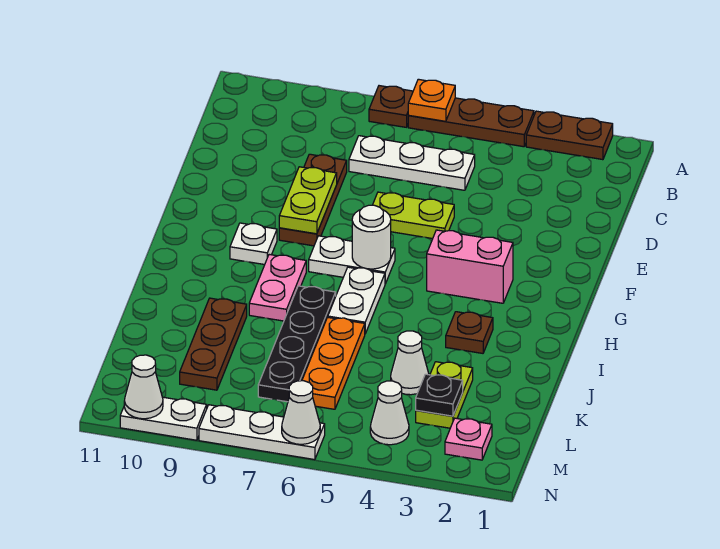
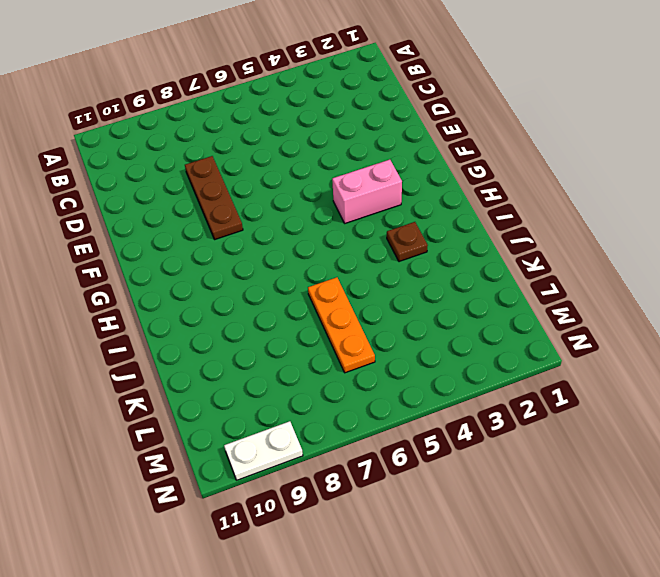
none -> brown plate A2:A3 level 1
none -> brown plate A4:A6 level 1
none -> brown plate A7 level 1

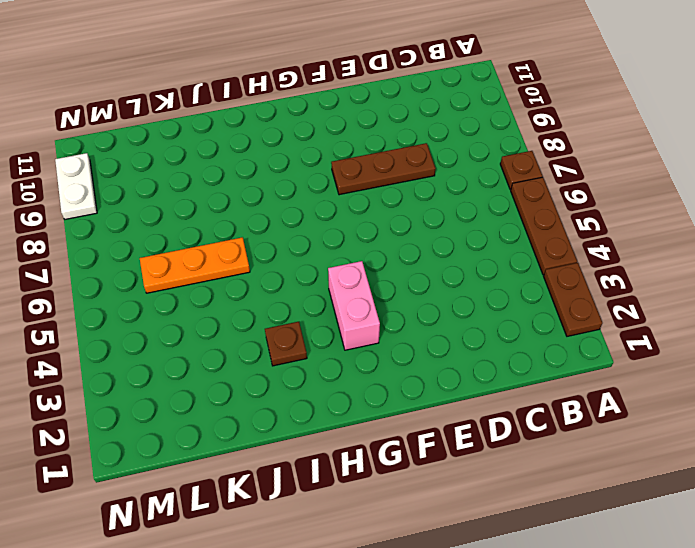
none -> white plate C5:C7 level 1
none -> lime plate E5:E6 level 1
none -> white plate G6:G7 level 1

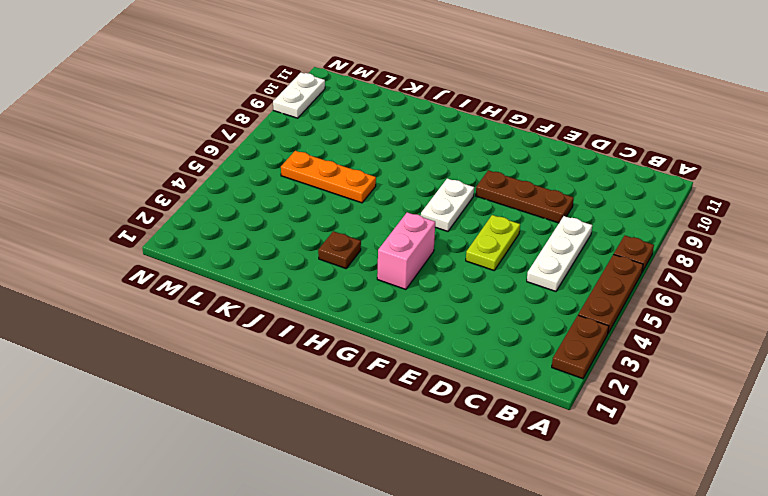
none -> white plate G9 level 1
none -> white plate H6:I6 level 1
none -> pink plate H8:I8 level 1

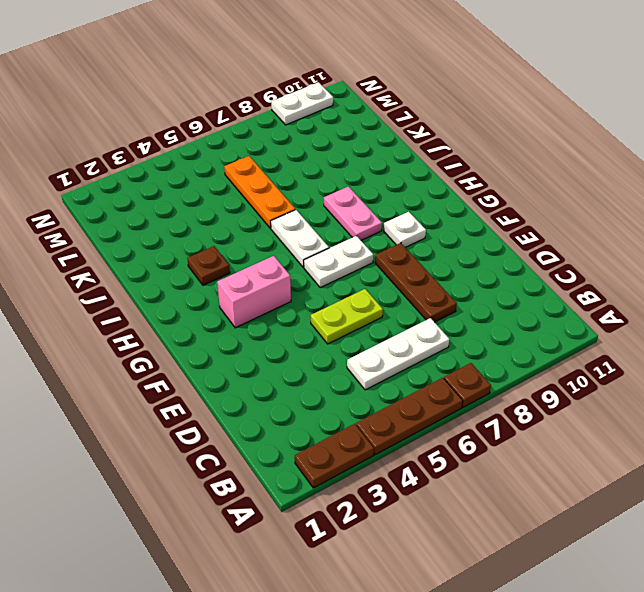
none -> black plate I7:L7 level 1
none -> brown plate J9:L9 level 1
none -> lime plate K3:L3 level 1

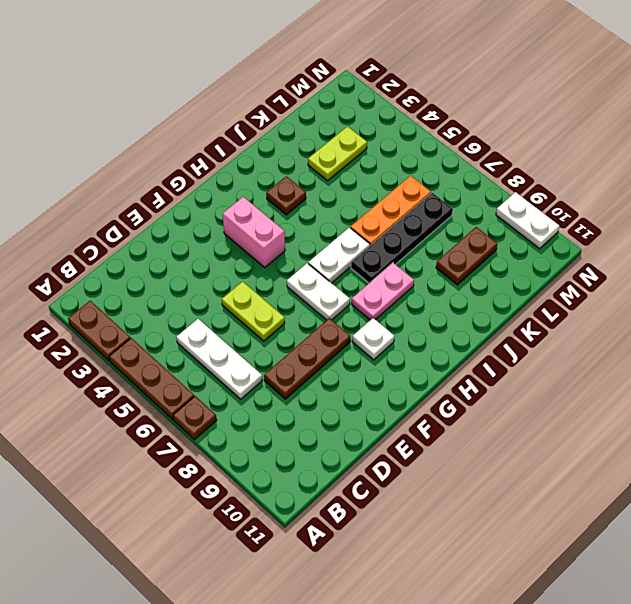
brown plate K9:L9 level 1 -> brown plate J9:L9 level 1
none -> white cone K4 level 1
none -> pink plate M2 level 1
none -> white cone M4 level 1

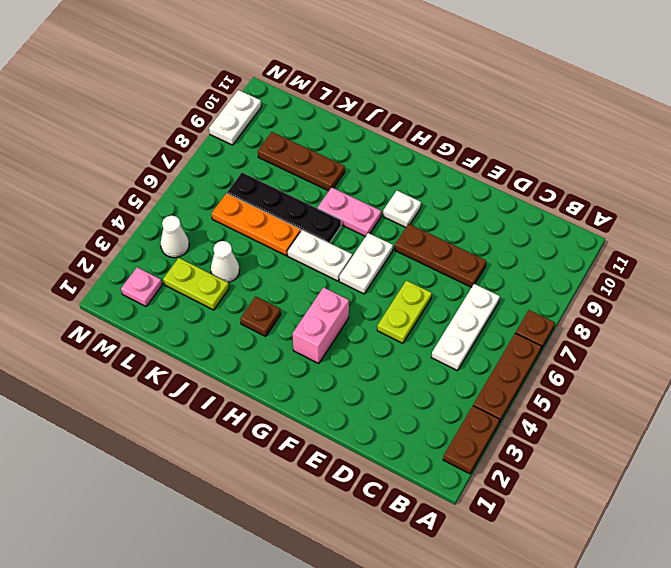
none -> white plate N6:N8 level 1
none -> orange plate A6 level 2
none -> lime plate E8:F8 level 2

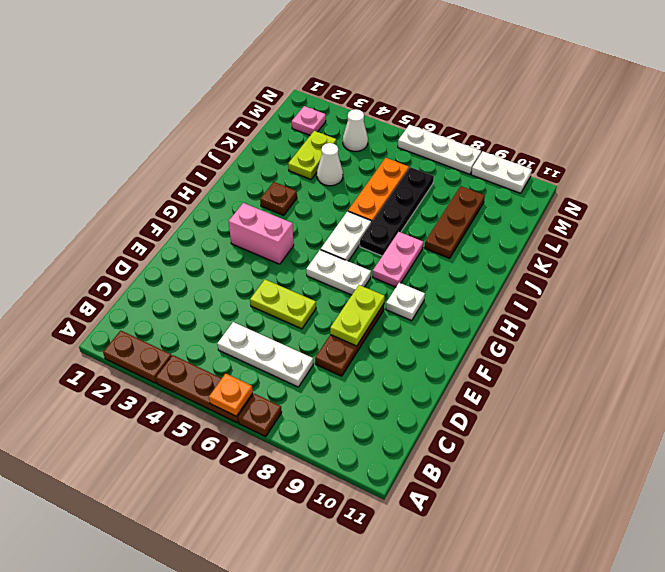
none -> white round brick G6 level 2
none -> black plate L3 level 2
none -> white cone N6 level 2

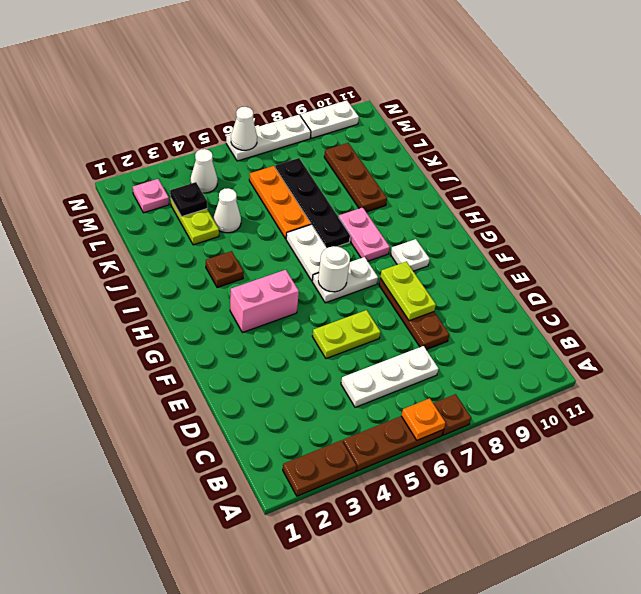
none -> white cone N10 level 2

